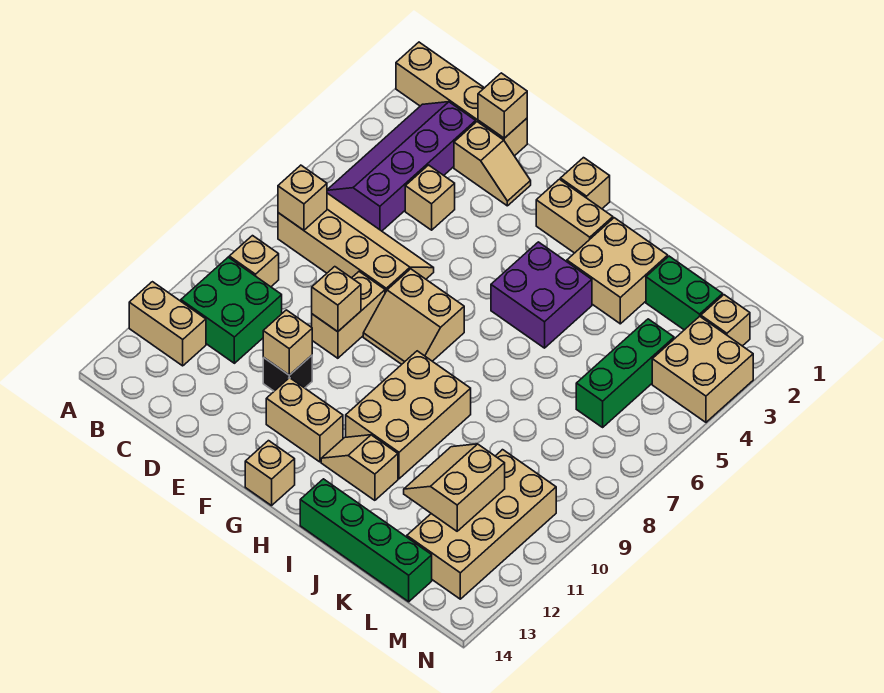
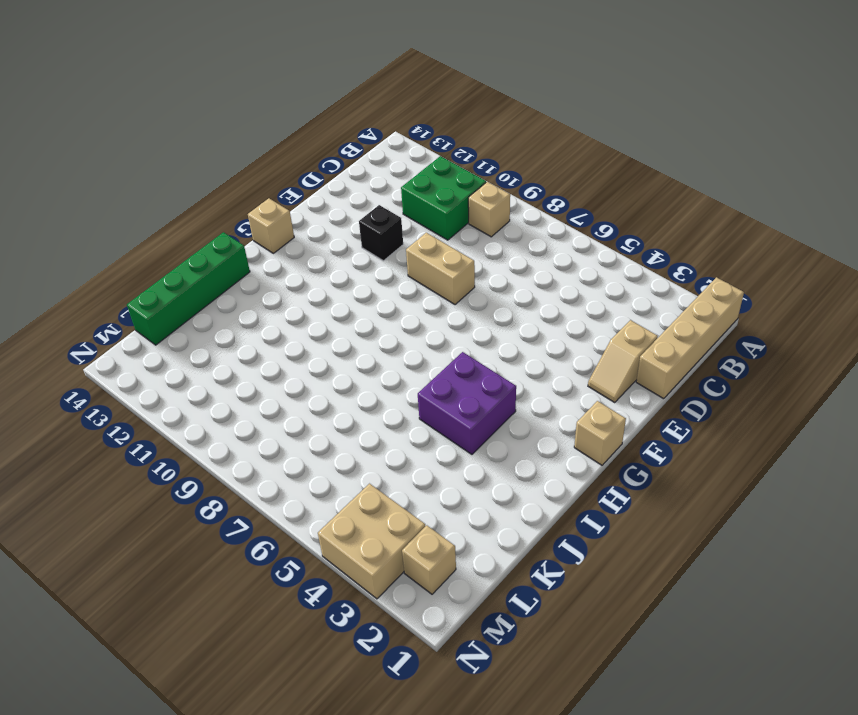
none -> tan brick A12:B12 level 1
none -> purple slope B2:C5 level 1 top C
none -> tan slope B6:E7 level 1 top 7
none -> tan brick D4 level 1

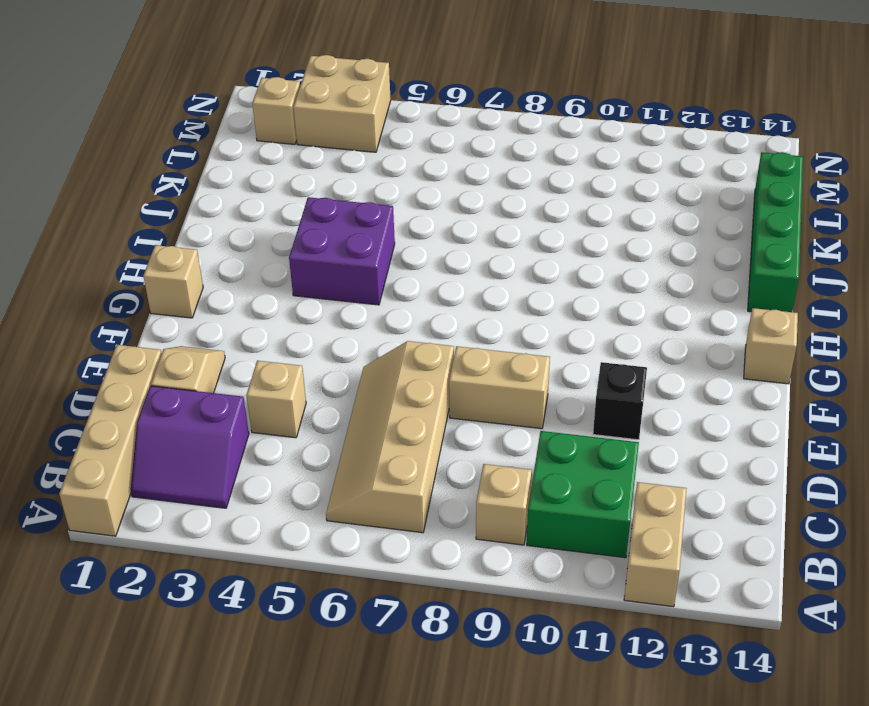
purple slope B2:C3 level 1 top C -> purple slope B2:C5 level 1 top C
none -> tan slope F7:G8 level 1 top 7
none -> tan brick F12:G12 level 1
none -> tan brick G2:H2 level 1
none -> tan brick H9:I11 level 1

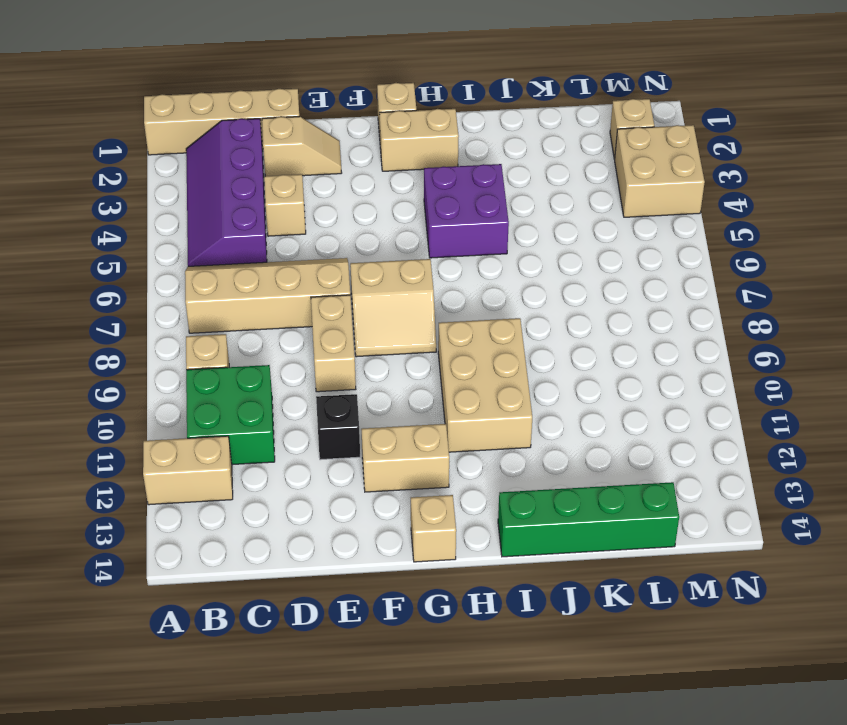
none -> tan slope H12:I12 level 1 top I
none -> tan brick I2:J3 level 1
none -> green brick K2:L2 level 1
none -> green brick L4:L6 level 1

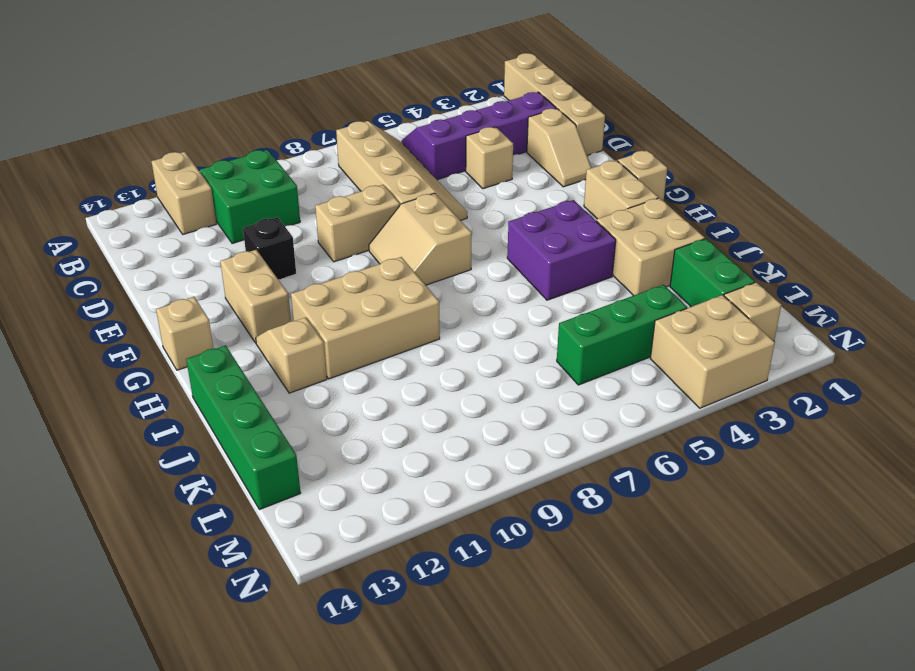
none -> tan brick B9 level 1
none -> tan brick L10:M13 level 1
none -> tan brick B7 level 2
none -> tan brick D1 level 2

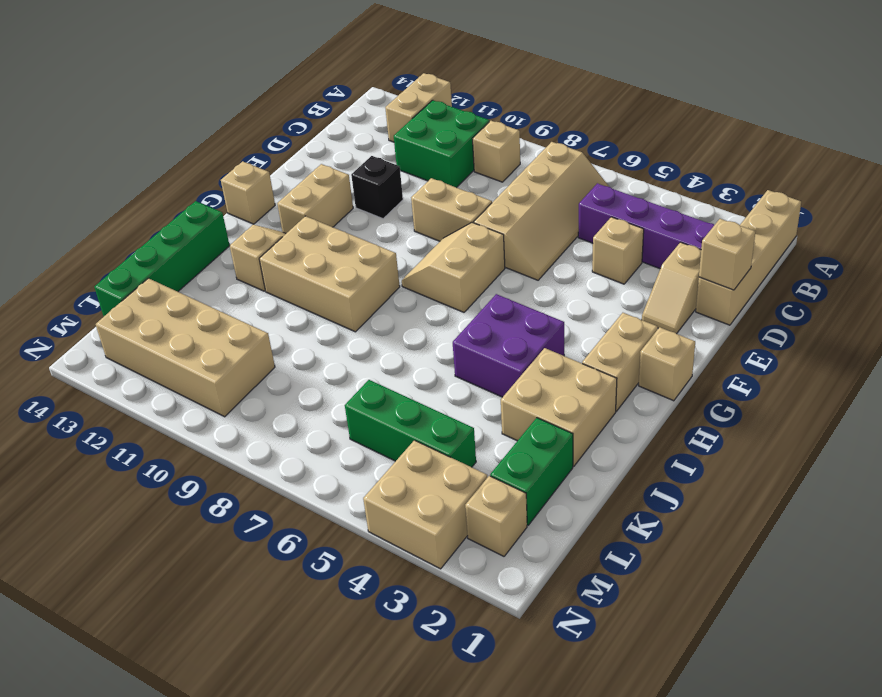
none -> tan brick B7 level 2
none -> tan brick E9 level 2
none -> tan brick E11 level 2
none -> tan slope K11:L12 level 2 top L

